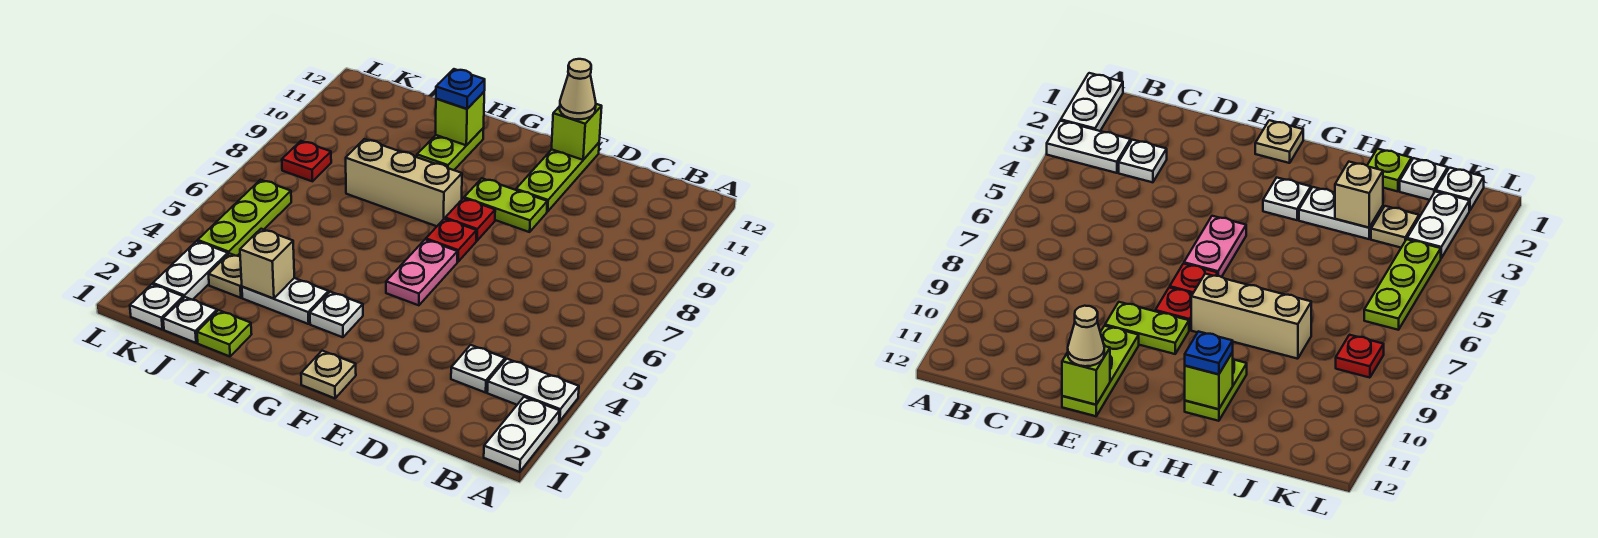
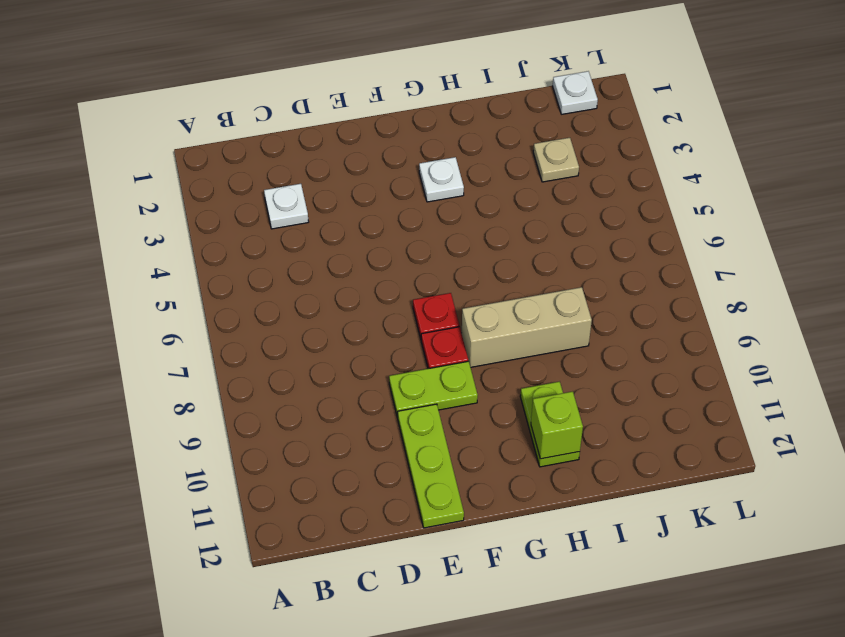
none -> white plate A1:A2 level 1
none -> white plate A3:B3 level 1
none -> tan plate F1 level 1

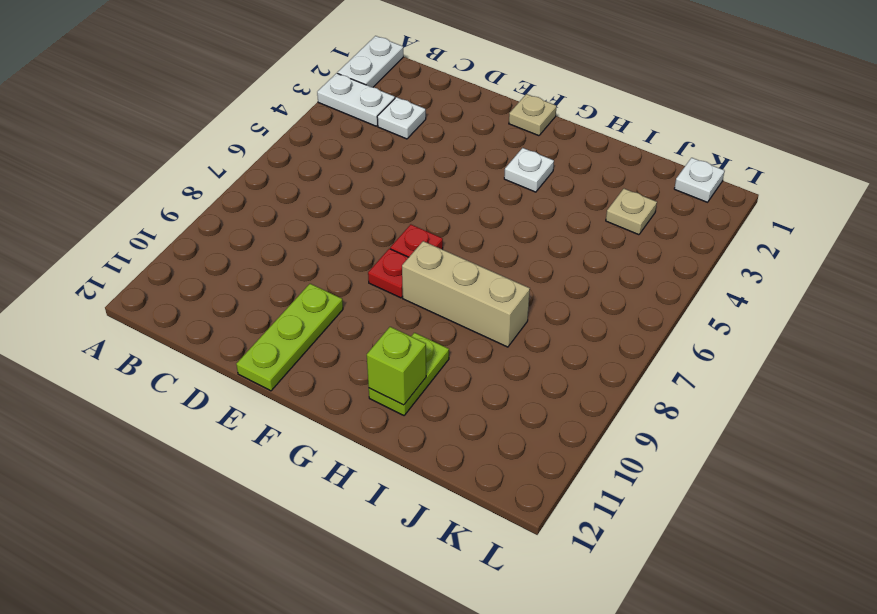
none -> lime plate E9:F9 level 1
none -> pink plate F5:F6 level 1
none -> white plate H3:I3 level 1

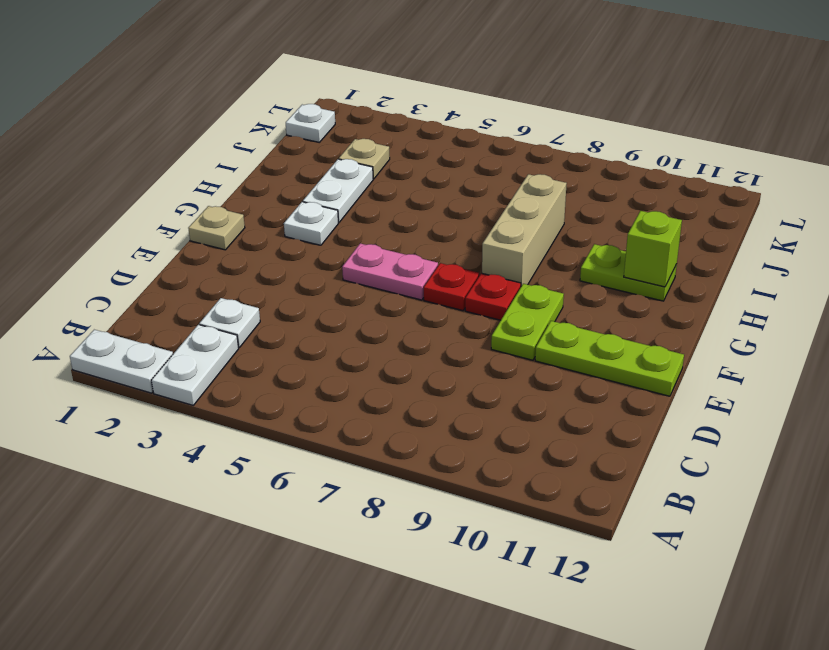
none -> lime plate I1 level 1
none -> white plate J1 level 1
none -> white plate K2:K3 level 1

